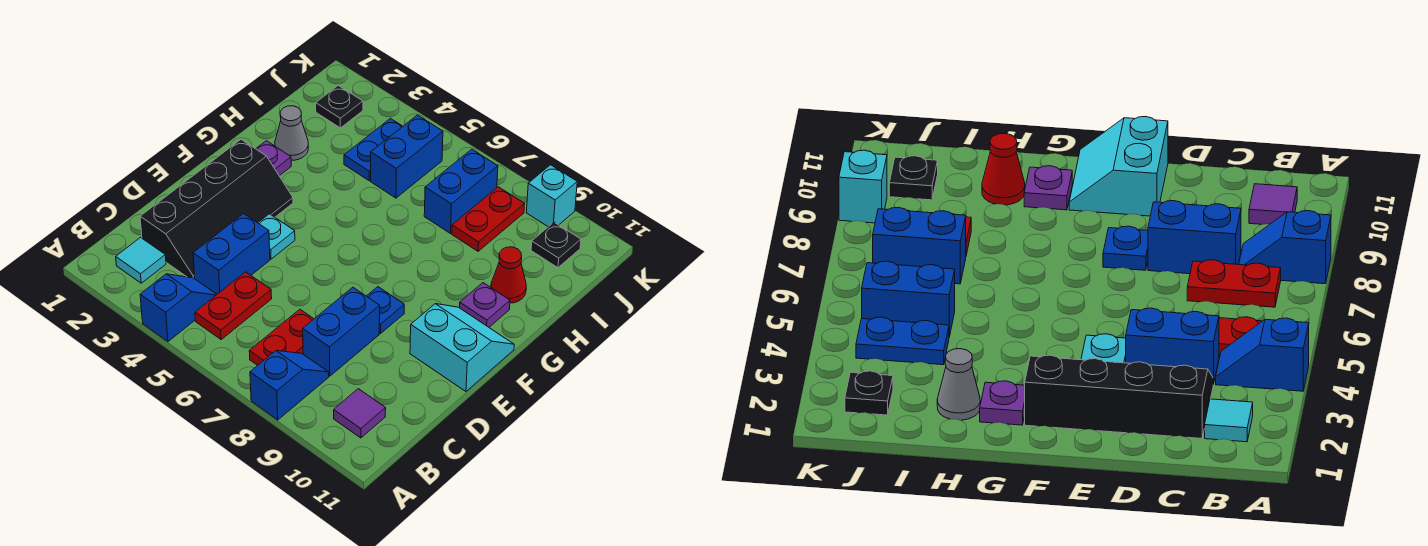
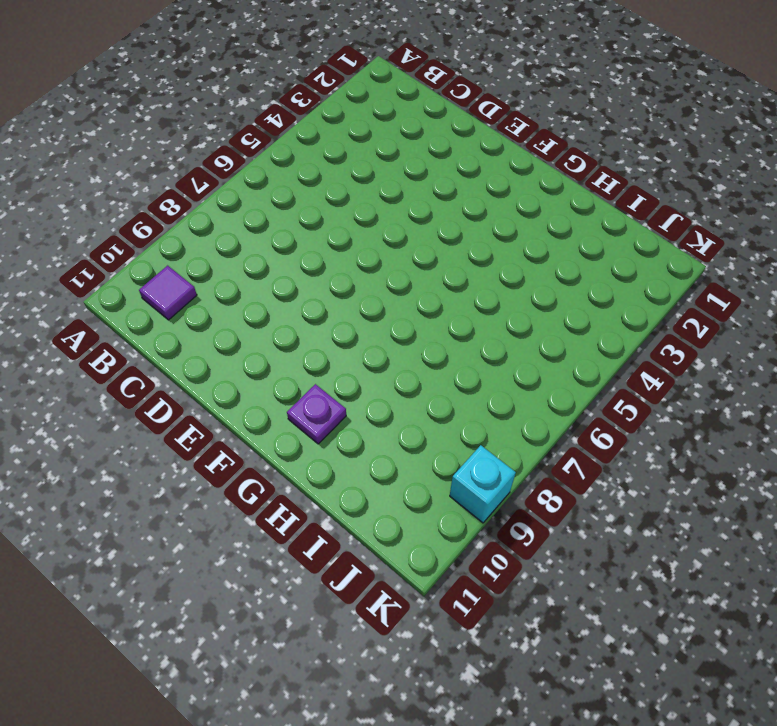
none -> blue slope A4:B4 level 1 top A
none -> blue slope A8:B8 level 1 top A
none -> cyan tile B2 level 1

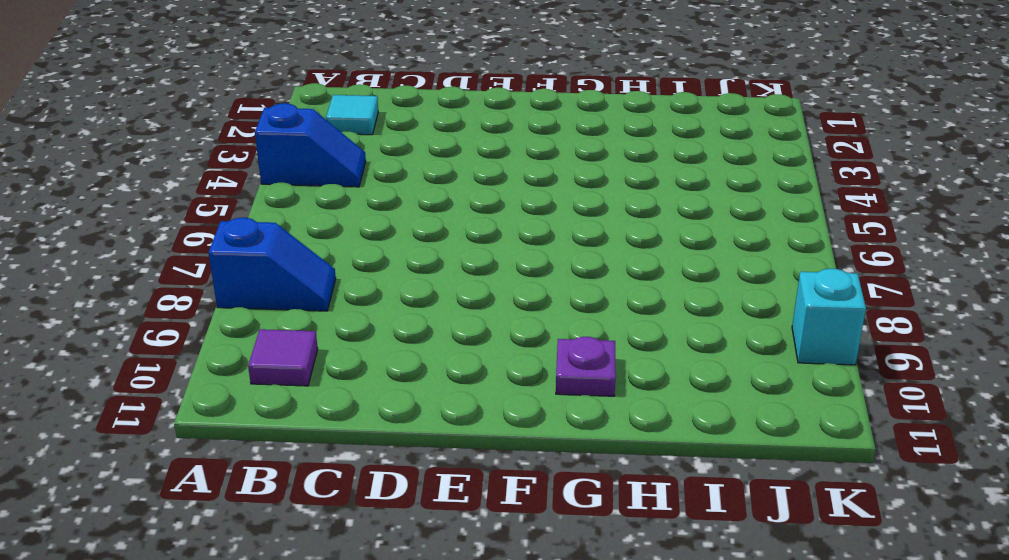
none -> red plate B5:C5 level 1
none -> red plate B7:C7 level 1
none -> black slope C2:F3 level 1 top 2

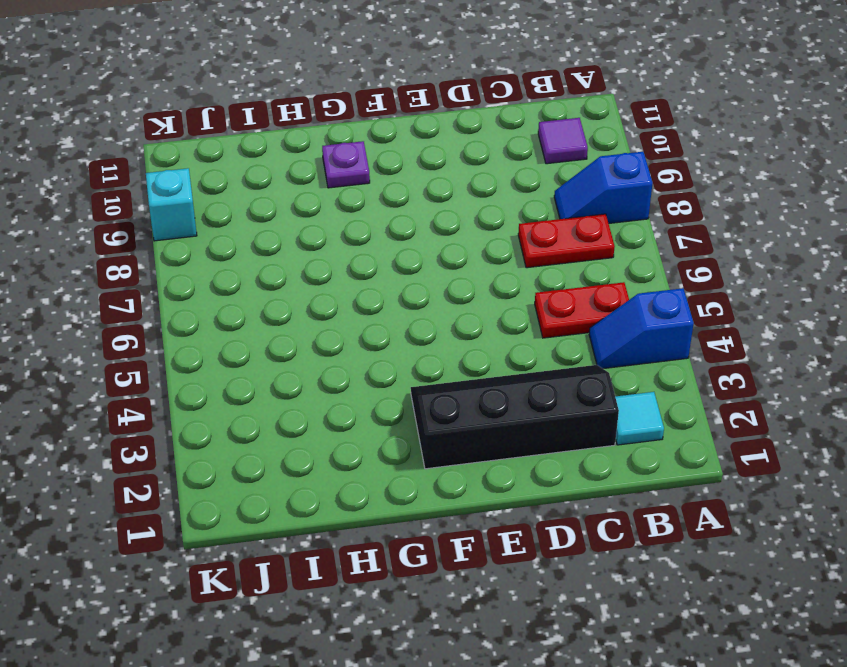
none -> blue brick C4:D4 level 1
none -> blue brick C8:D8 level 1
none -> cyan plate E4 level 1

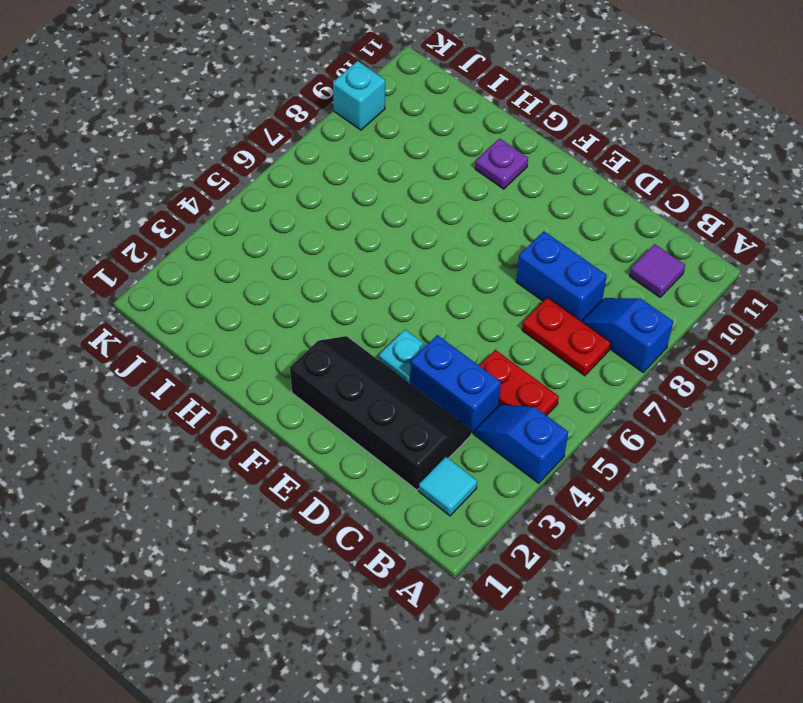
none -> blue plate E8 level 1
none -> cyan slope E10:F11 level 1 top E
none -> purple plate G2 level 1

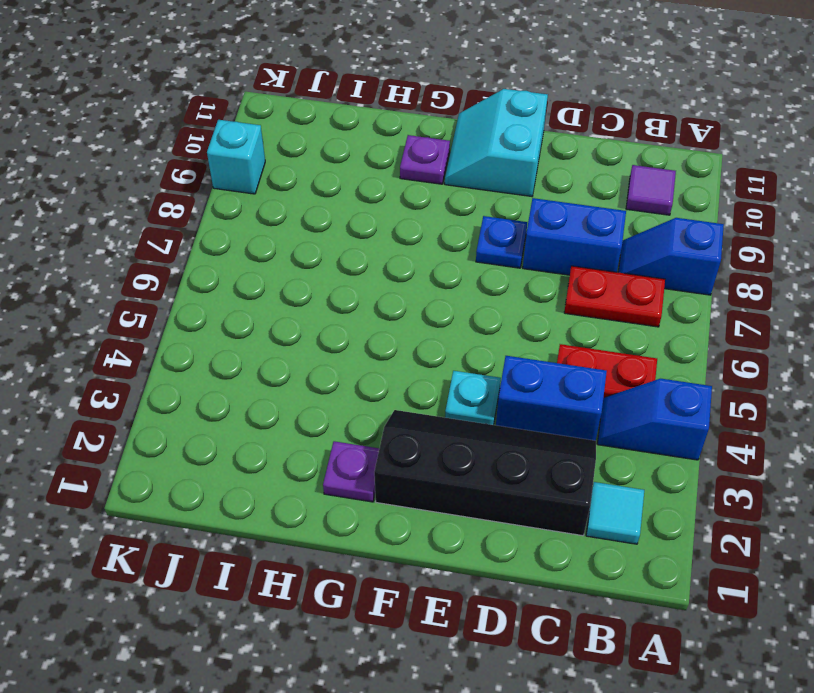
none -> grey cone H2 level 1
none -> red cone H10 level 1
none -> blue plate I4:J4 level 1

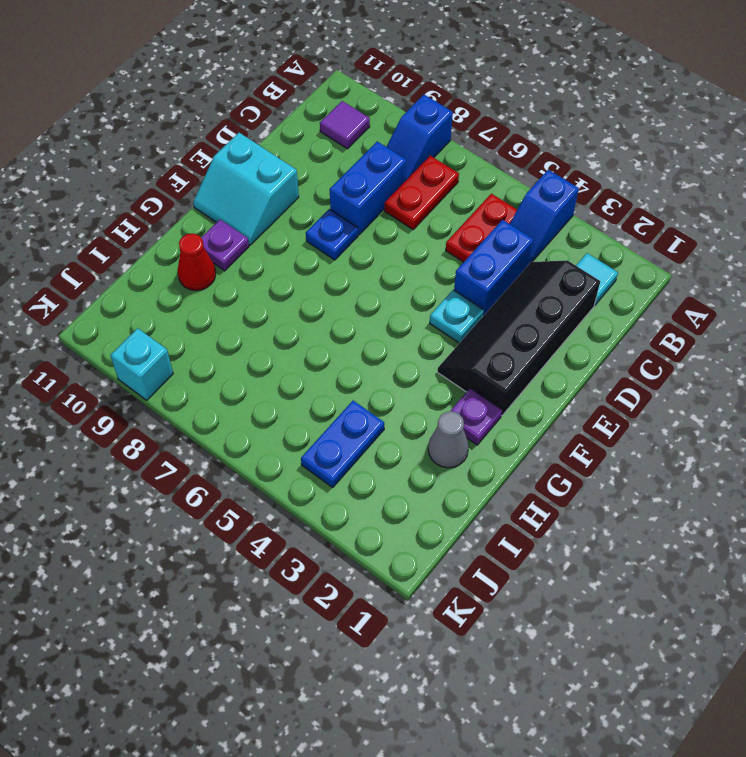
none -> blue brick I5:J5 level 1
none -> blue brick I7:J7 level 1
none -> red plate I8:J8 level 1

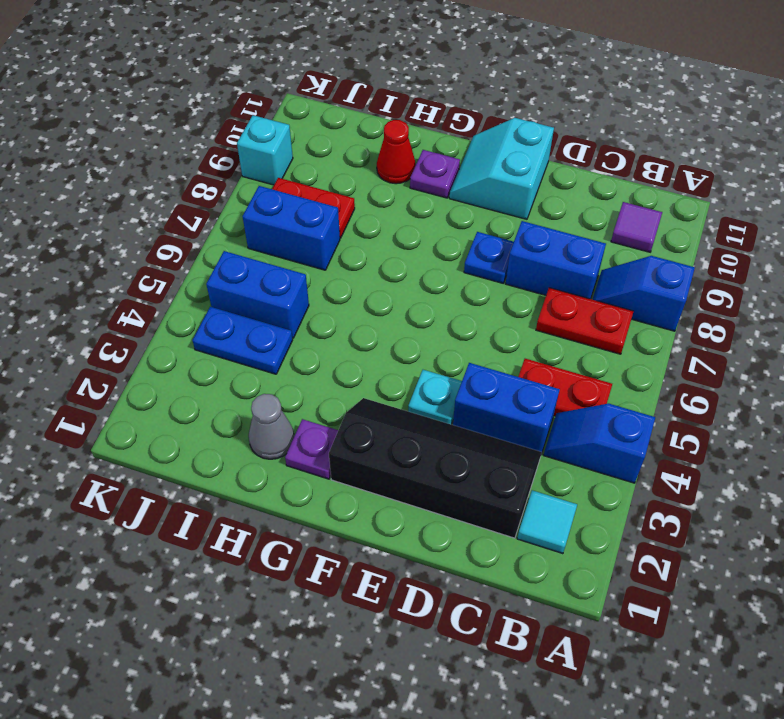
none -> black plate J2 level 1
none -> black plate J10 level 1

